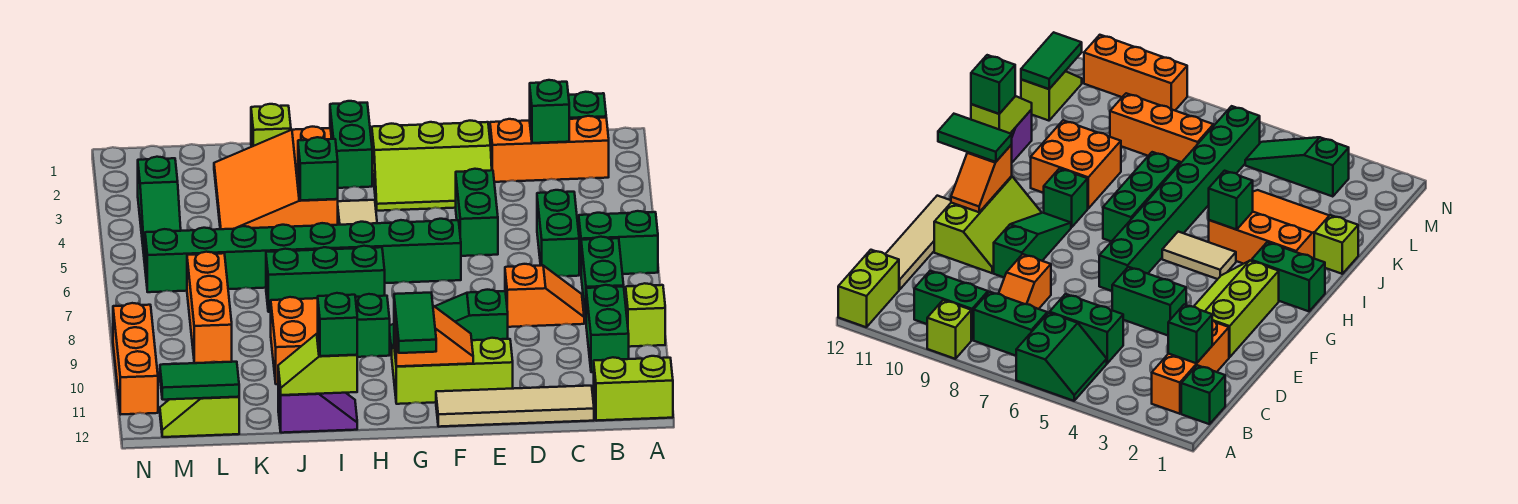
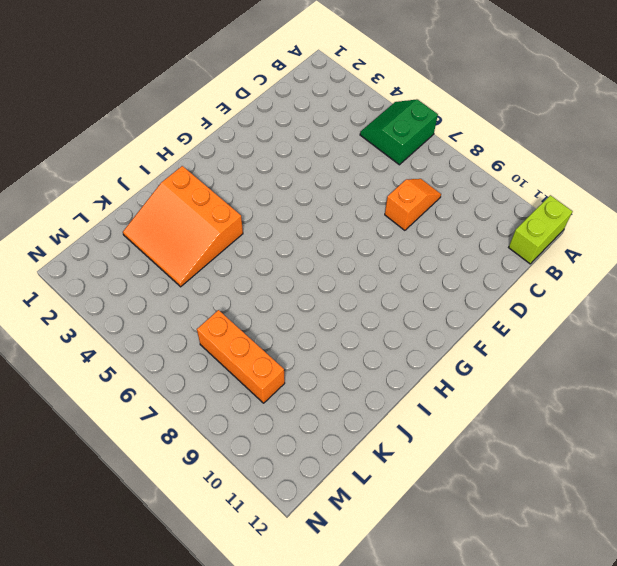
none -> lime brick A9 level 1
none -> green brick B1 level 1
none -> orange brick B2:D2 level 1
none -> green brick B7:B8 level 1

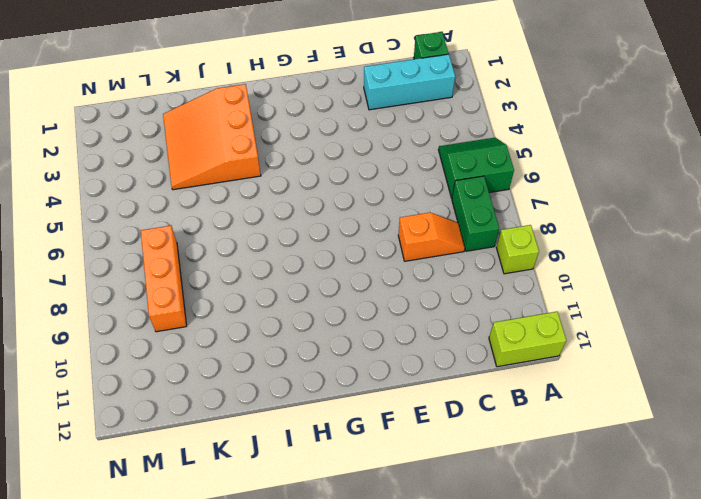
cyan brick B2:D2 level 1 -> orange brick B2:D2 level 1
none -> green brick B9:B10 level 1
none -> green brick C5:C6 level 1
none -> tan tile C12:F12 level 1
none -> lime slope E2:G3 level 1 top 2

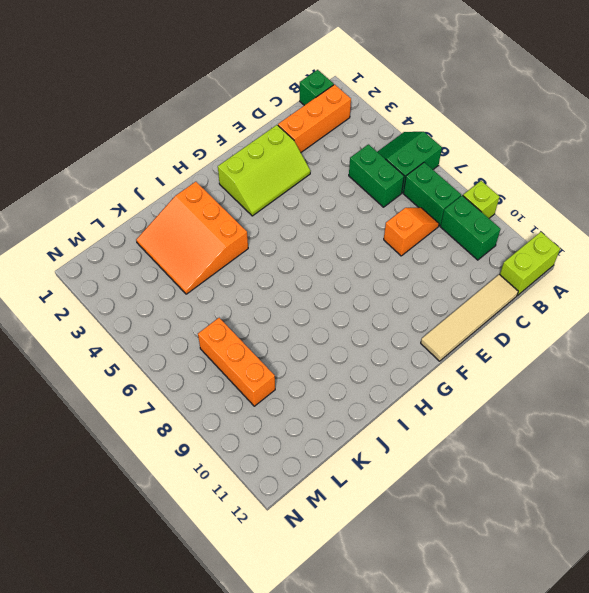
none -> green brick E4:E5 level 1
none -> green slope E9:G9 level 1 top E
none -> lime slope E10:G11 level 1 top 11
none -> green brick F6:M6 level 1

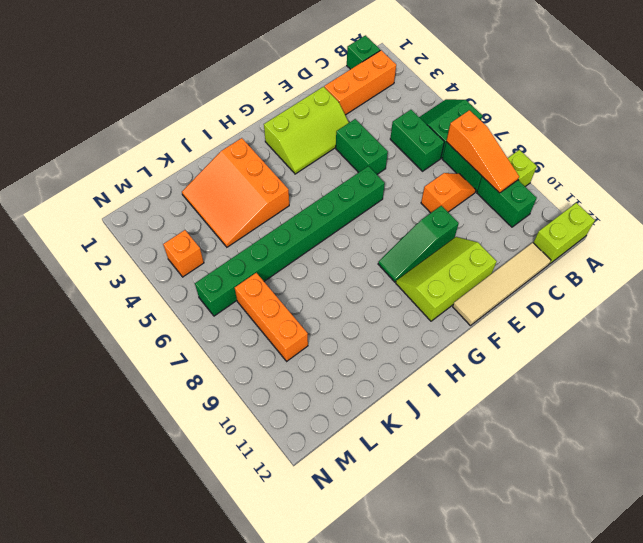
orange slope B7:B9 level 2 top 7 -> none
orange brick M4 level 1 -> green slope M3:M5 level 1 top 3
none -> green brick H1:H2 level 1
none -> tan tile H4:H5 level 1
none -> green brick H7:J7 level 1
none -> green brick H9 level 1

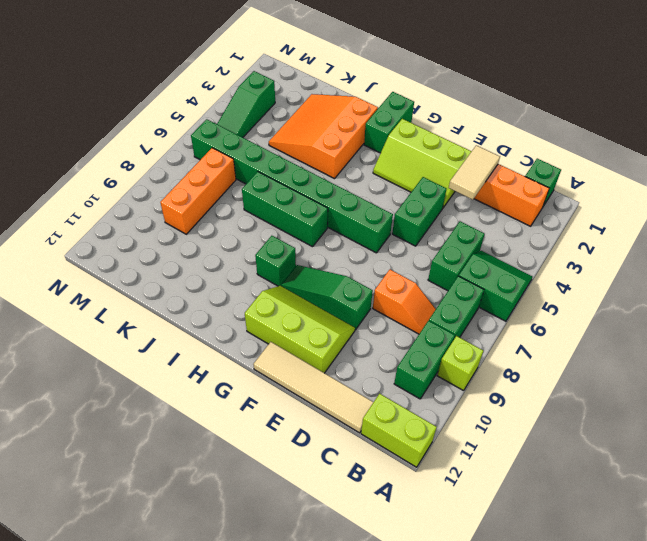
tan tile D2:D3 level 2 -> tan tile H4:H5 level 1
none -> orange brick I9:J10 level 1
none -> purple slope I12:J12 level 1 top J
none -> lime brick J1 level 1
none -> lime slope L12:M12 level 1 top L

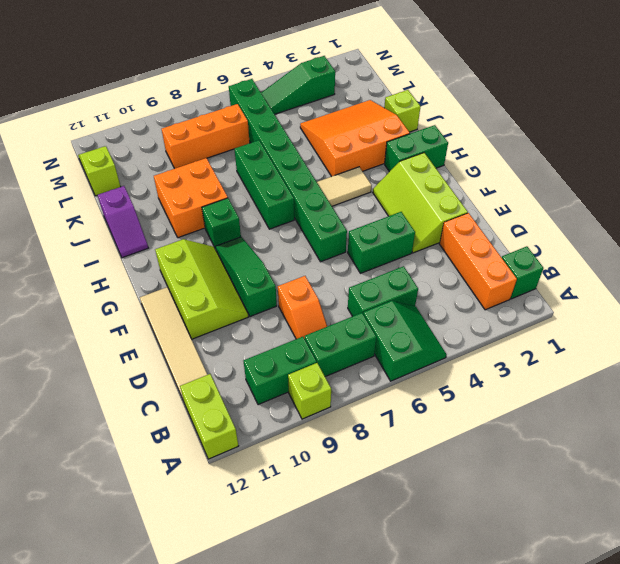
none -> orange brick N9:N11 level 1
none -> green brick C2 level 2
none -> orange slope F11:G11 level 2 top G
none -> green brick I4 level 2

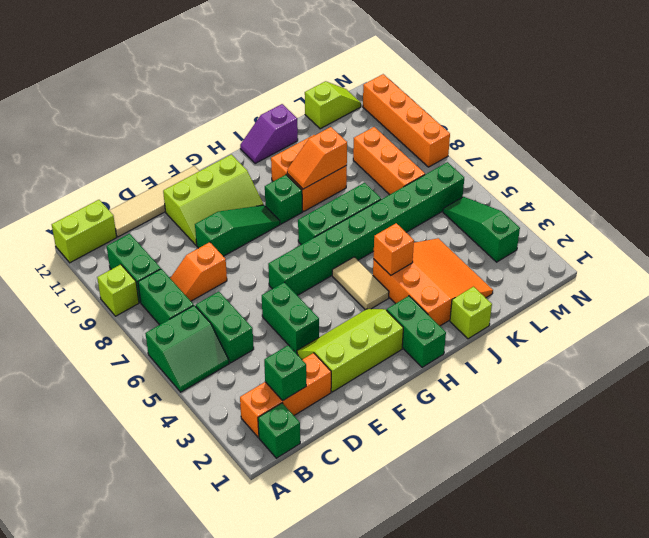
orange brick I4 level 2 -> green brick I4 level 2
orange slope I9:J9 level 2 top J -> orange slope F11:G11 level 2 top G
orange brick N8:N11 level 1 -> orange brick N9:N11 level 1
none -> lime slope I12:J12 level 2 top I
none -> green tile L12:M12 level 2
none -> green tile G11:G12 level 3
none -> green brick I12 level 3

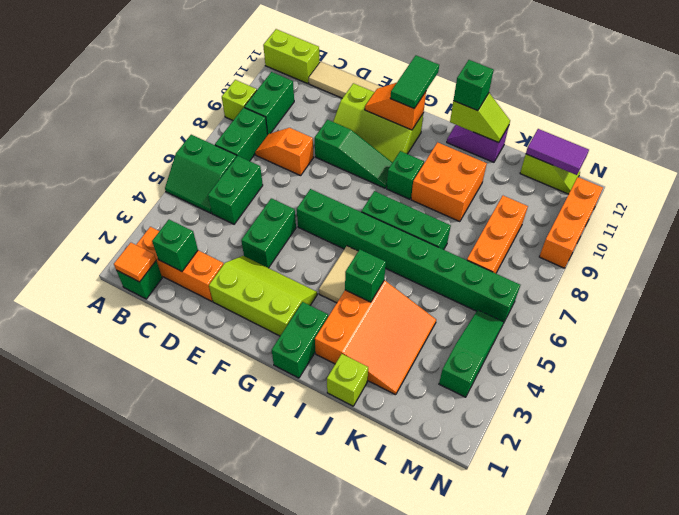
orange tile B1 level 2 -> none
purple tile L12:M12 level 2 -> green tile L12:M12 level 2

